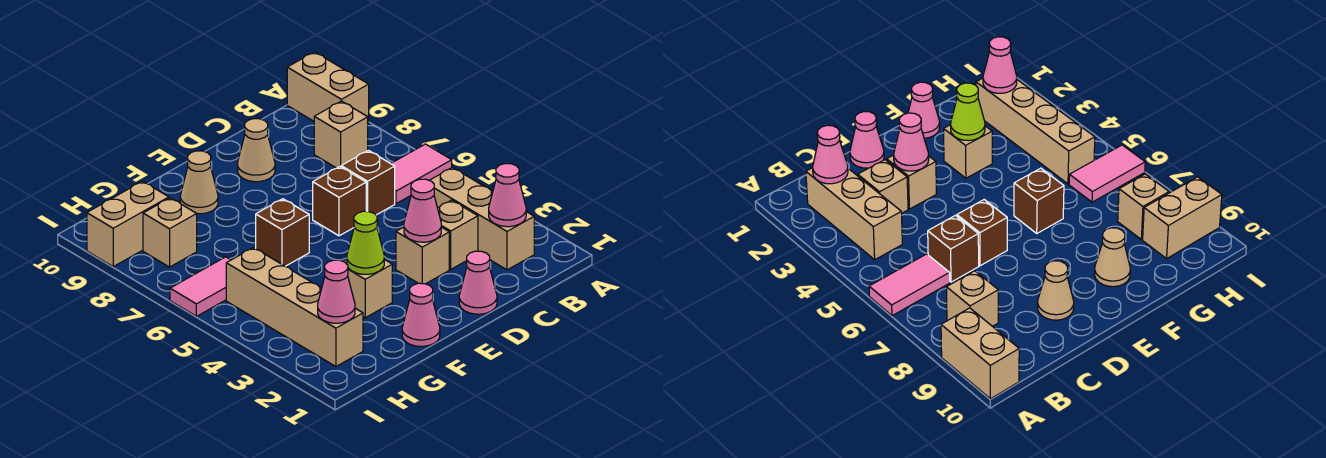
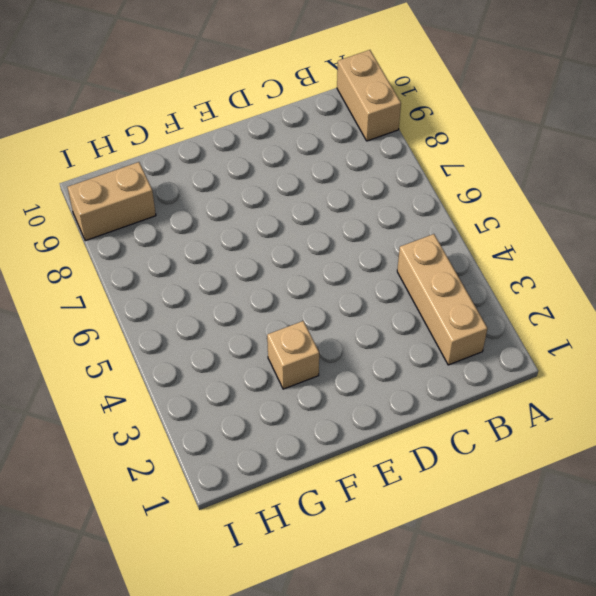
none -> pink tile A6:B6 level 1
none -> tan brick B8 level 1
none -> tan brick C3 level 1

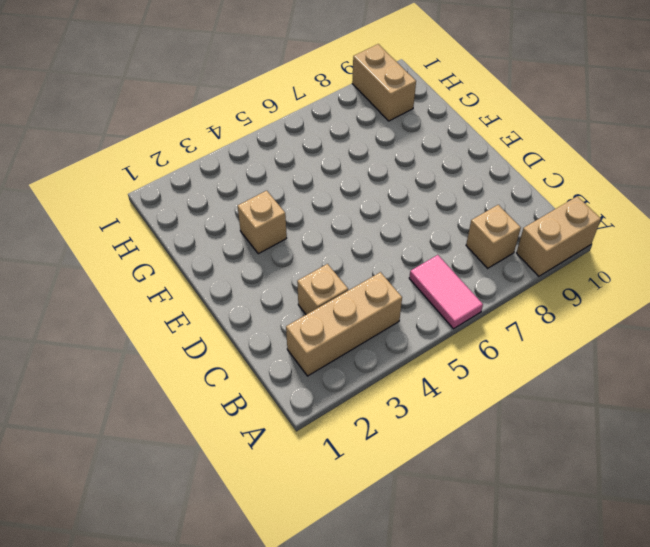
none -> brown brick C6 level 1
none -> pink cone D1 level 1
none -> tan brick D3 level 1

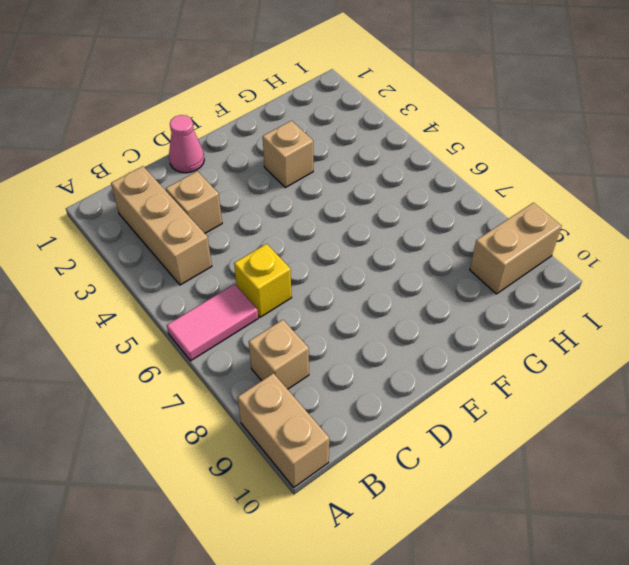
yellow brick C6 level 1 -> brown brick C6 level 1
none -> tan brick D3 level 1
none -> brown brick D6 level 1
none -> tan cone D9 level 1

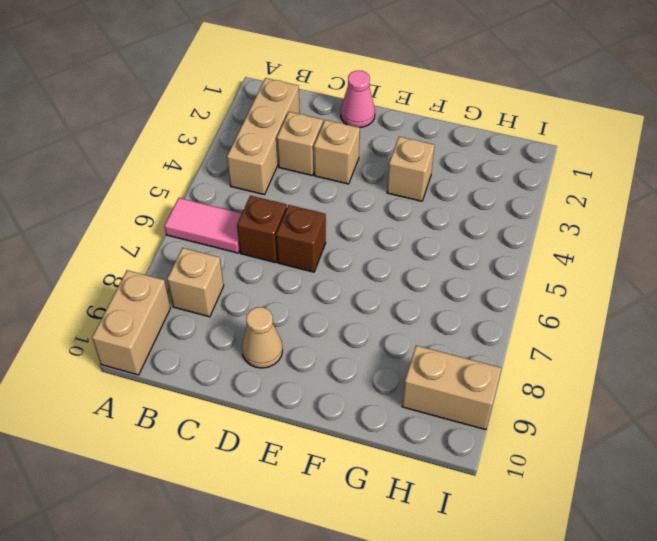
none -> pink cone F1 level 1
none -> brown brick F6 level 1
none -> tan cone F9 level 1

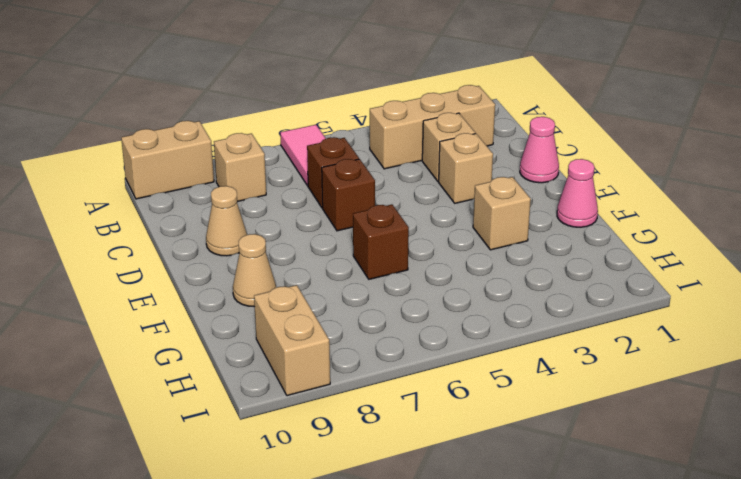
none -> tan brick H2:H5 level 1
none -> pink tile H6:I6 level 1
none -> tan brick H8 level 1

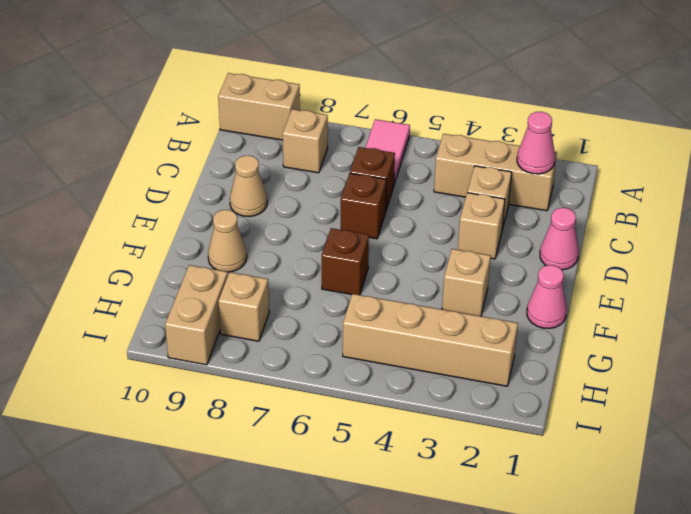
none -> pink tile H6:I6 level 1
none -> pink cone D3 level 2
none -> lime cone F3 level 2

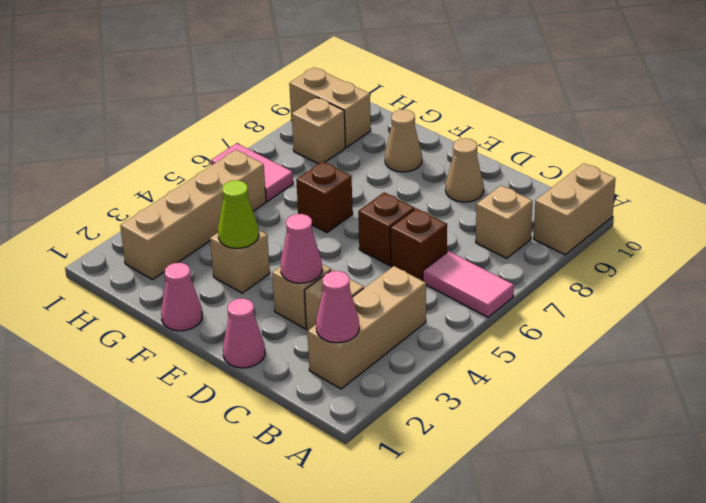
none -> pink cone H2 level 2

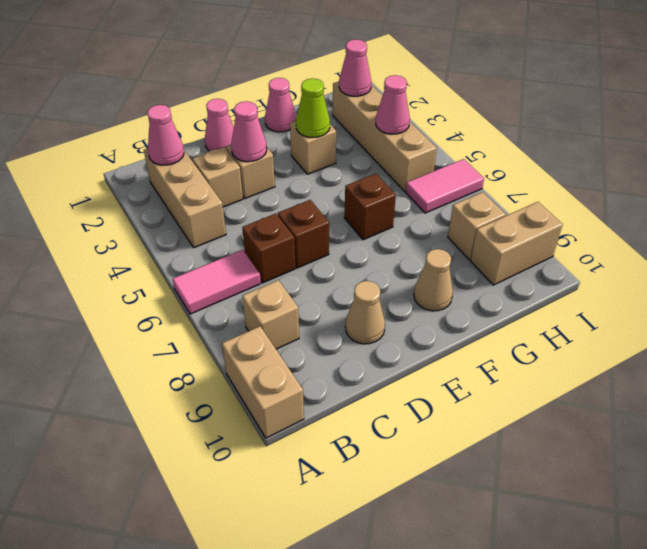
pink cone H4 level 2 -> none

